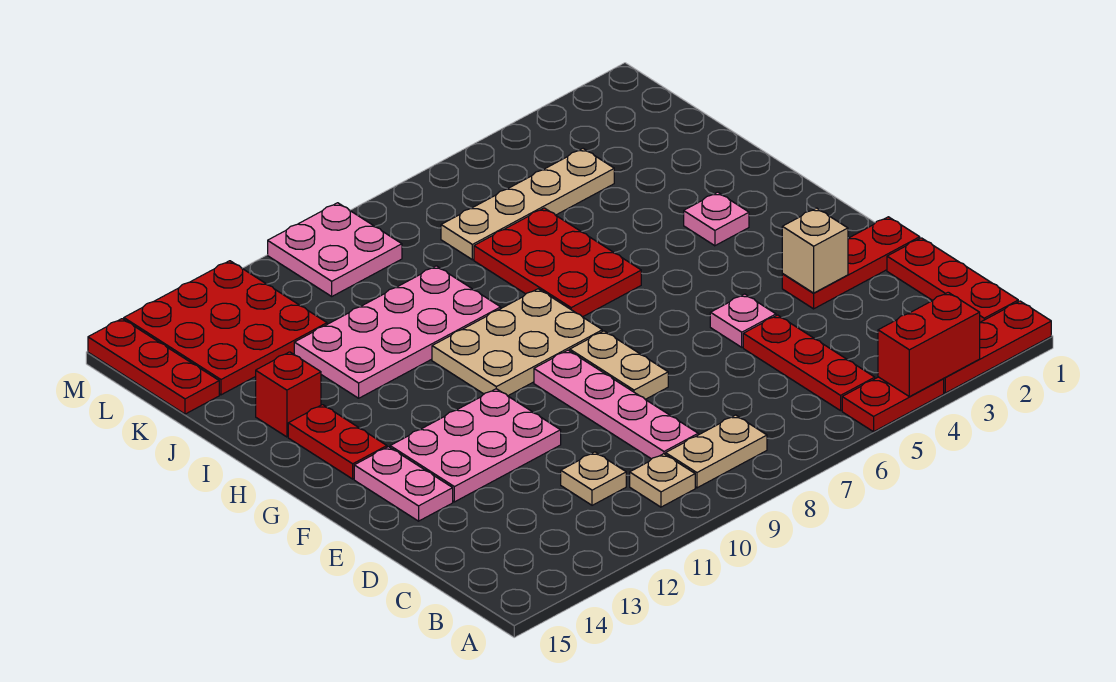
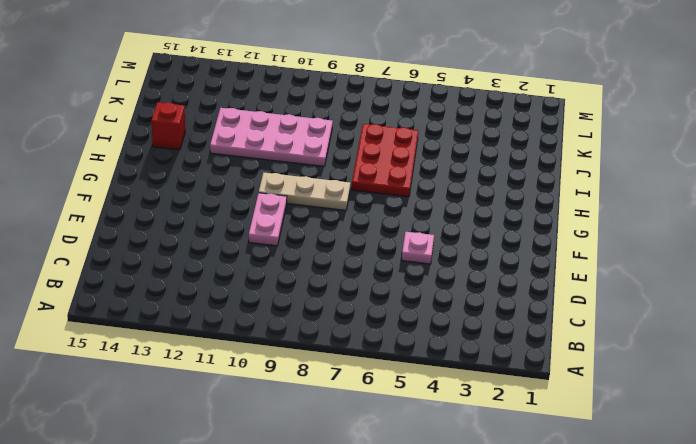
pink plate E10:F10 level 1 -> pink plate E14:F14 level 1
tan plate G8:G10 level 1 -> tan plate G8:H10 level 1
none -> red plate A1:A3 level 1
none -> red plate A4:A5 level 1
none -> red plate B1:D1 level 1

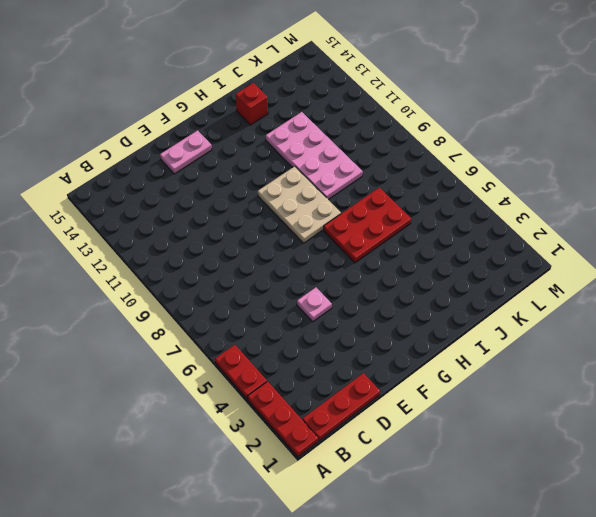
none -> red plate B5:D5 level 1
none -> tan plate B8:B9 level 1
none -> tan plate B10 level 1

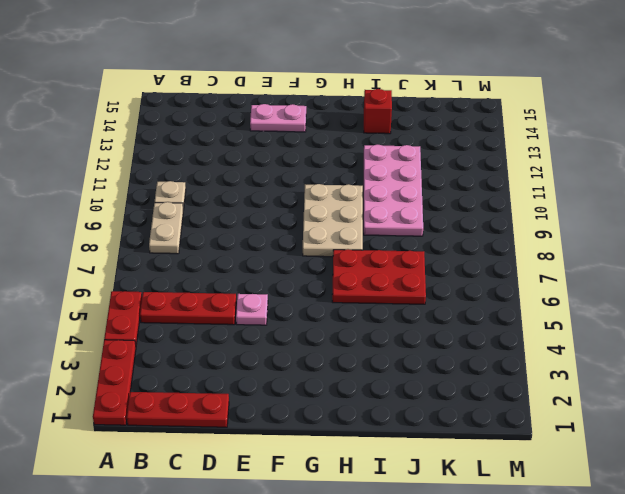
none -> pink plate C9:F9 level 1
none -> tan plate C11 level 1
none -> red plate E1:E3 level 1

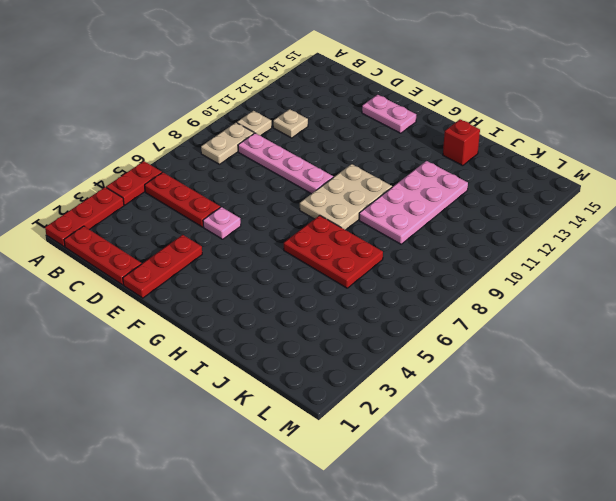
none -> tan plate E8:F8 level 1
none -> pink plate E11:F13 level 1
none -> red plate G14:H14 level 1

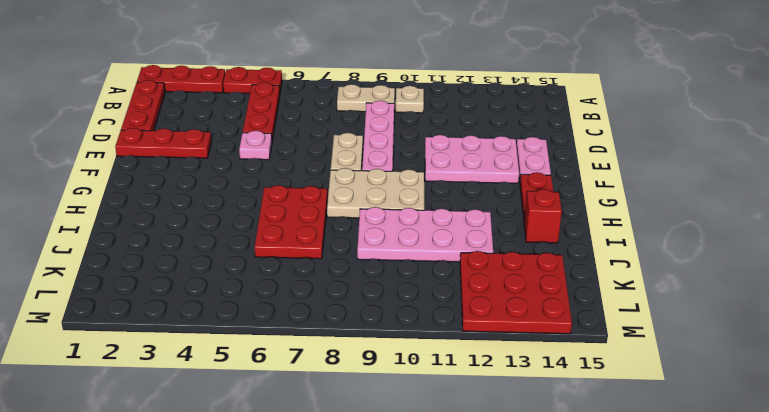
none -> tan plate C11 level 1
none -> pink plate H3 level 1
none -> tan plate K4:K7 level 1

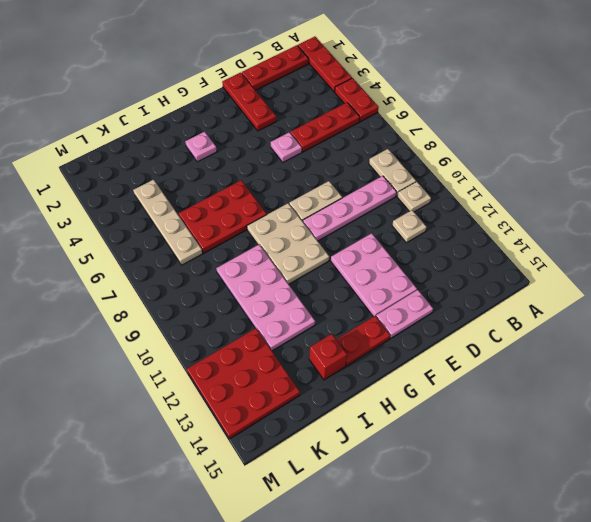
none -> red plate K15:M15 level 1
none -> pink plate L9:M10 level 1
none -> red brick A3:A4 level 2

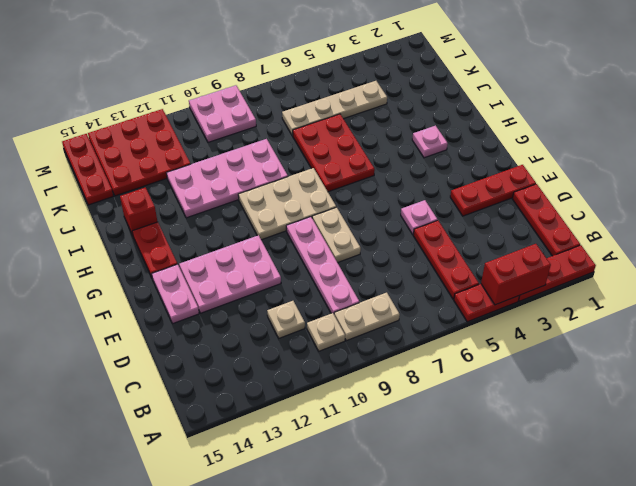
none -> tan brick E3 level 2

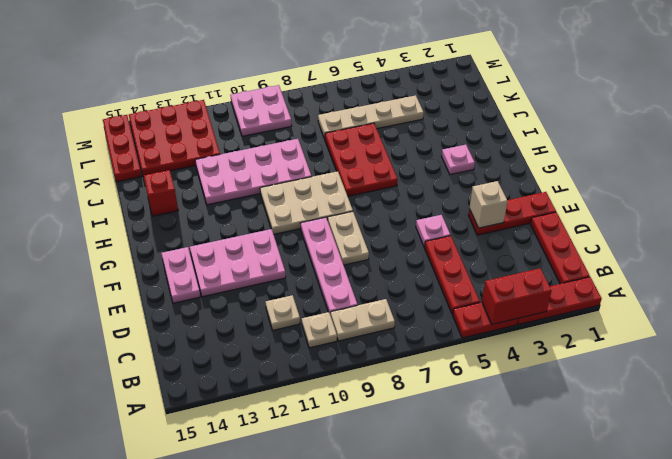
none -> red plate G14:H14 level 1

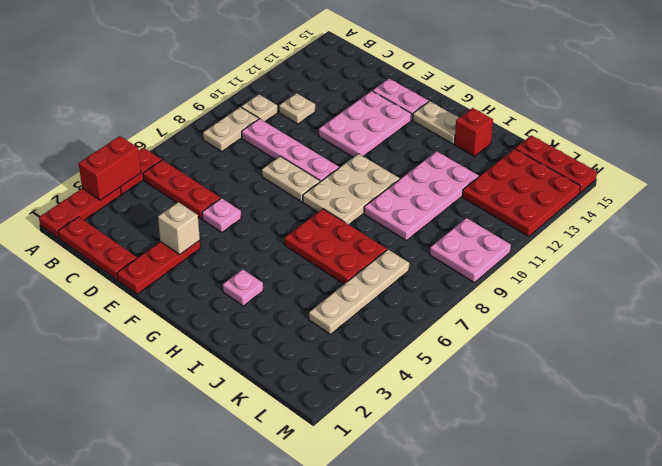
tan plate G14:H14 level 1 -> red plate G14:H14 level 1

